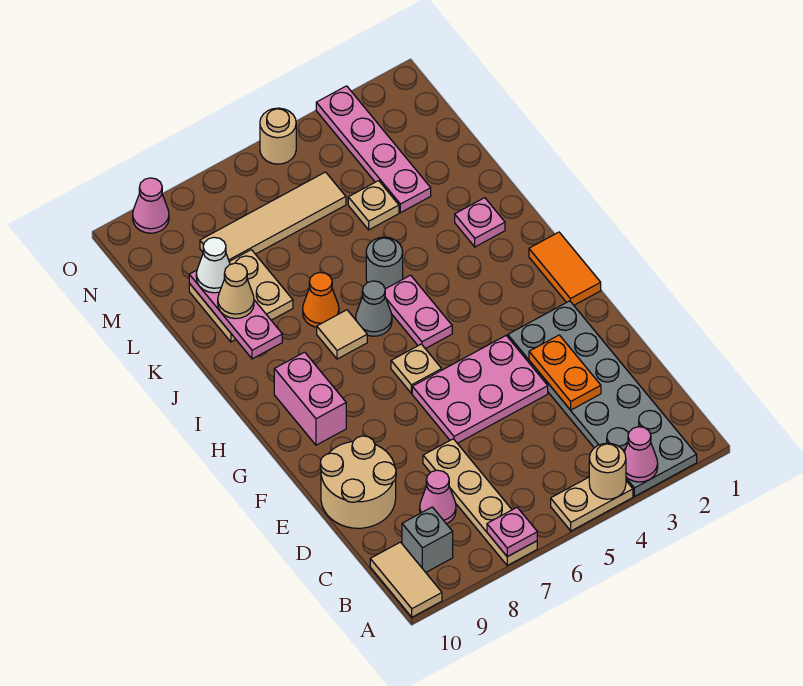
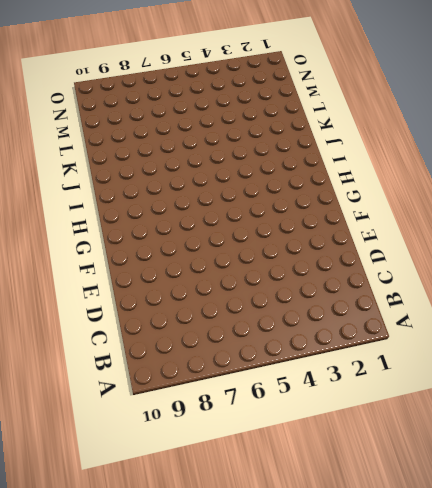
none -> grey plate A2:F3 level 1
none -> tan plate A4:A5 level 1
none -> tan plate A7:D7 level 1
none -> tan tile A10:B10 level 1

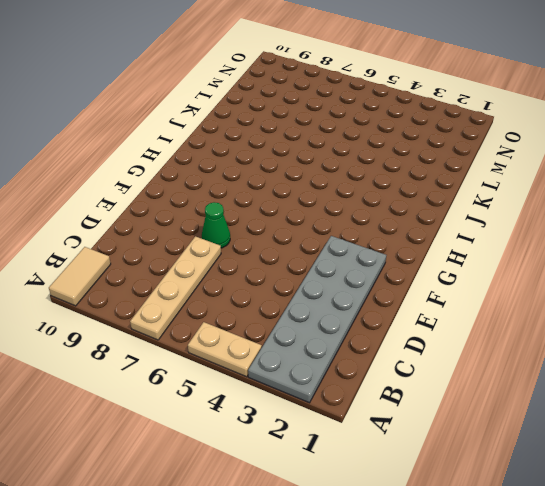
green cone E7 level 1 -> none
none -> grey brick B9 level 1
none -> pink cone C8 level 1
none -> tan round brick D9:E10 level 1
none -> pink plate E4:F6 level 1

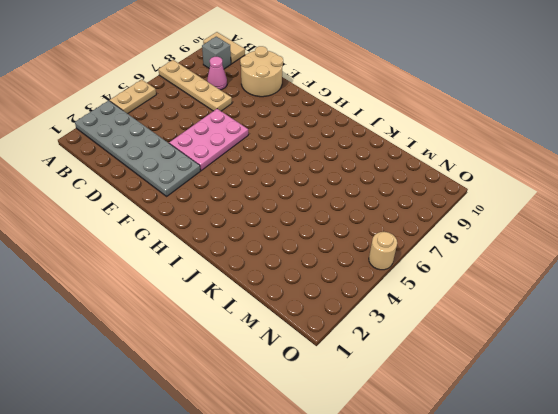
none -> orange tile G1:H1 level 1
none -> tan plate G6 level 1
none -> pink brick G9:H9 level 1
none -> pink plate H5:I5 level 1

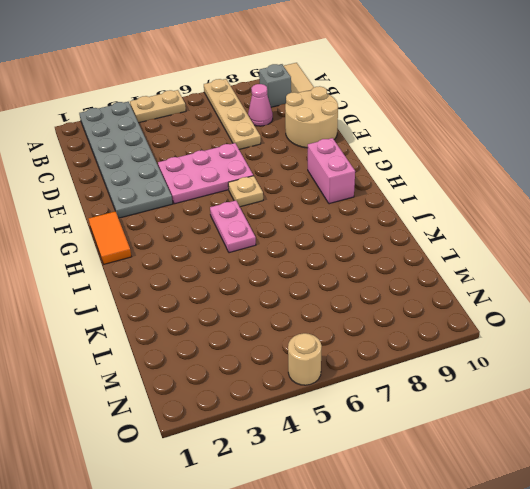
none -> grey cone I6 level 1
none -> tan tile I7 level 1
none -> pink plate J2 level 1
none -> grey round brick J5 level 1

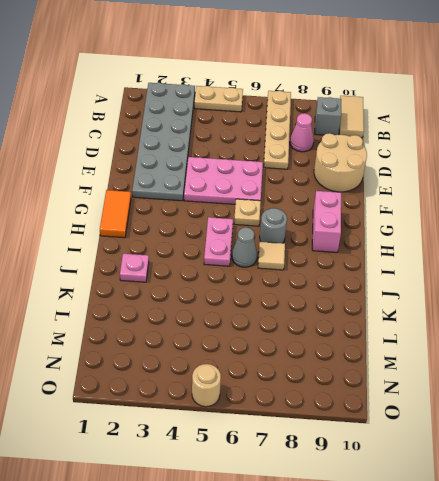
grey round brick H7 level 1 -> grey round brick J5 level 1
none -> orange cone J7 level 1
none -> tan plate K8:L9 level 1
none -> pink plate L3:O3 level 1
none -> tan plate L4 level 1

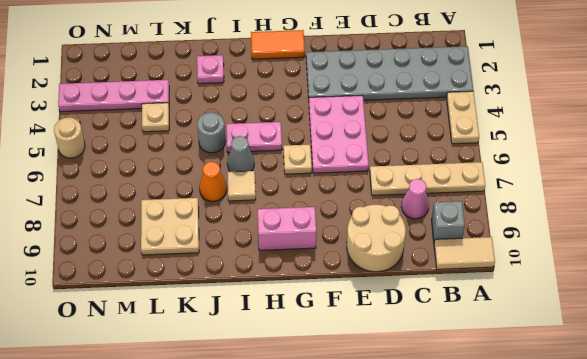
none -> tan tile M5:M8 level 1
none -> pink cone O9 level 1
none -> pink cone A3 level 2
none -> tan round brick A4 level 2

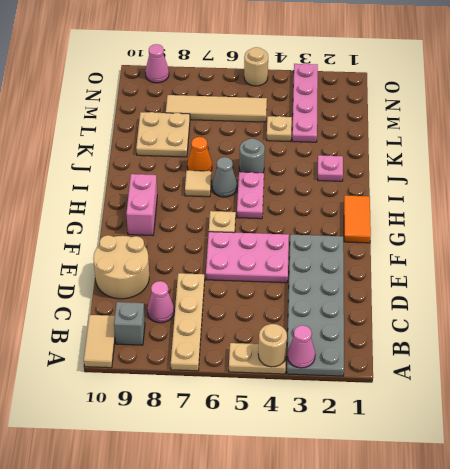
none -> pink plate A7 level 2
none -> orange plate D3:E3 level 2
none -> pink plate J9:L9 level 2
none -> tan cone K9 level 3

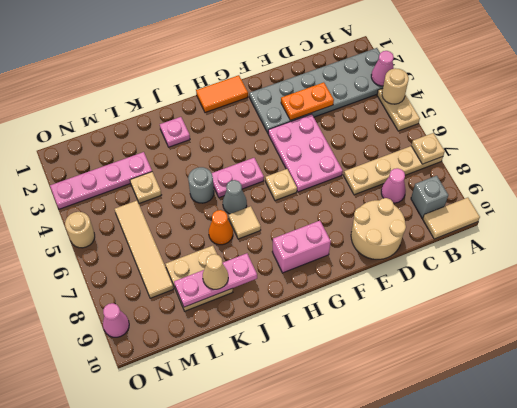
tan plate A7 level 2 -> pink plate A7 level 2
none -> white cone L9 level 3

